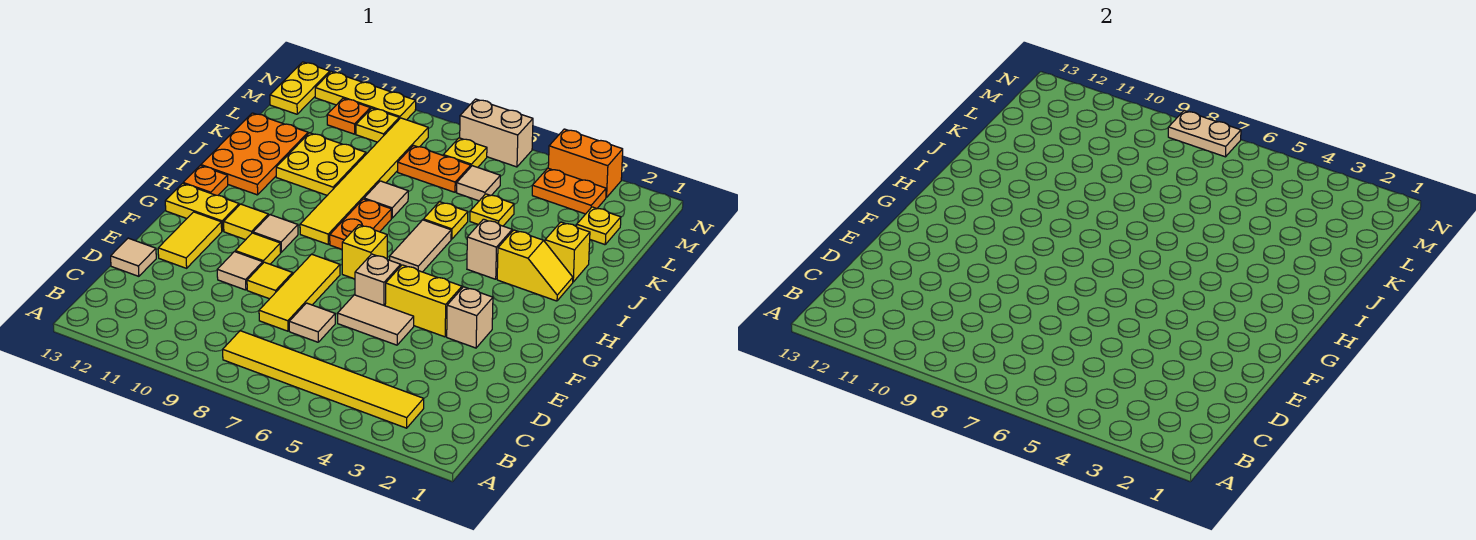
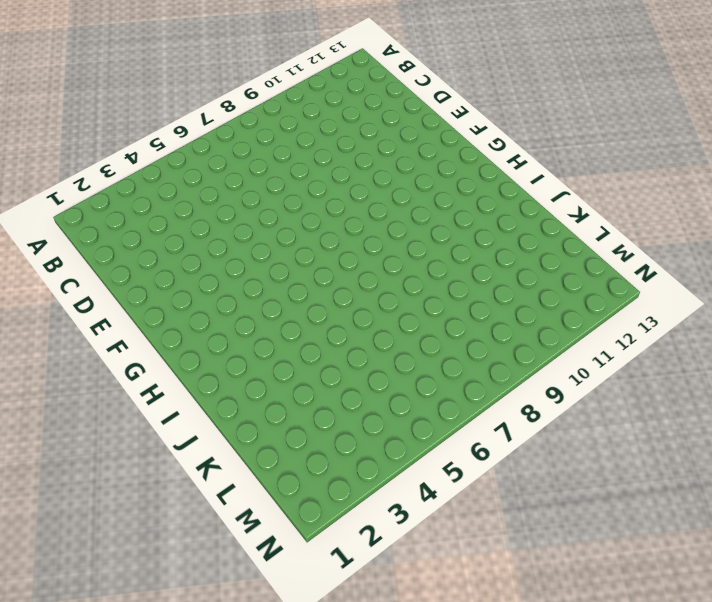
none -> yellow tile B3:B8 level 1
none -> tan tile D7 level 1
none -> yellow tile D8:F8 level 1
none -> tan tile D13 level 1

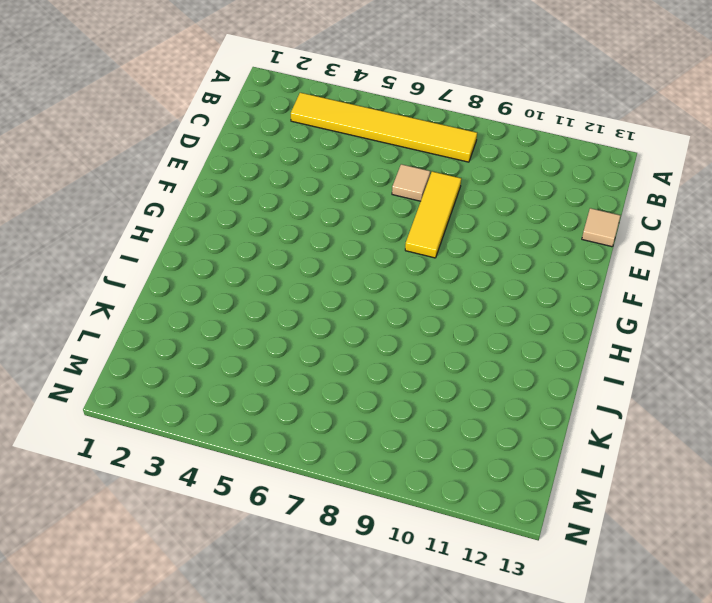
none -> tan tile E5:E6 level 1
none -> yellow tile E9 level 1
none -> tan tile E10 level 1
none -> yellow tile E12:F12 level 1

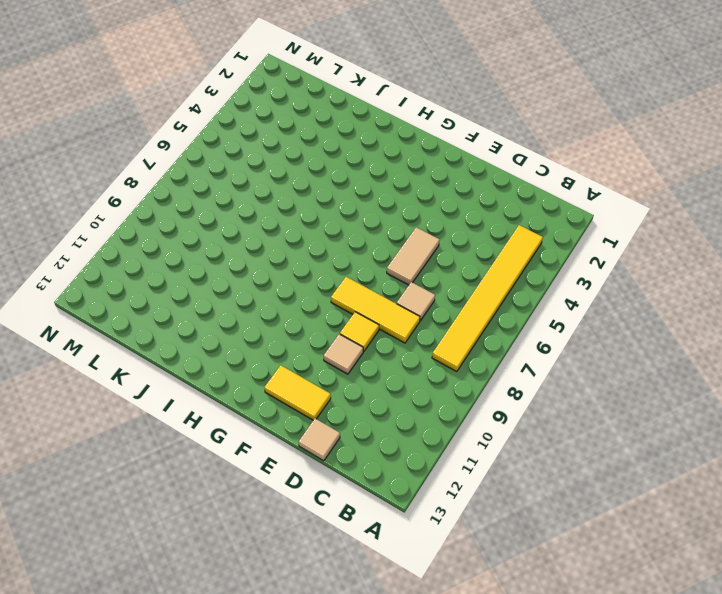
none -> tan brick F3 level 1
none -> yellow brick F4:F5 level 1
none -> tan brick F6 level 1
none -> yellow tile F10 level 1

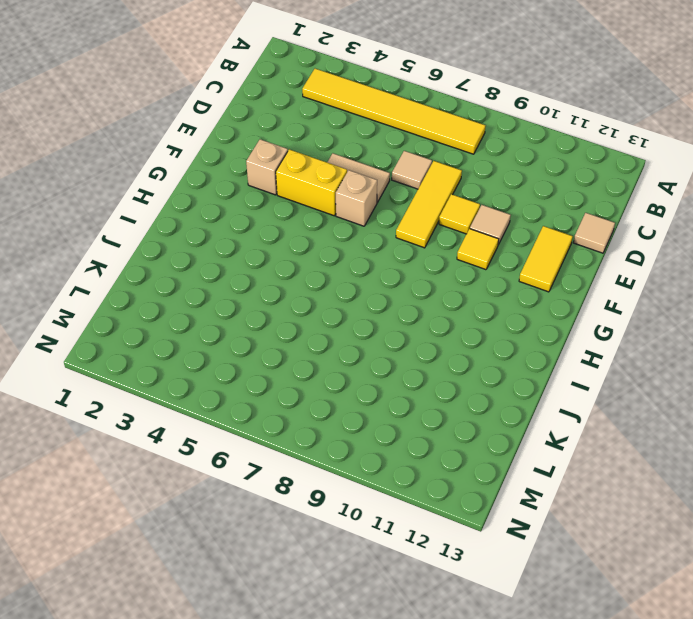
none -> yellow brick G7 level 1
none -> tan tile G10 level 1
none -> yellow tile G11 level 1
none -> yellow plate G12:G13 level 1

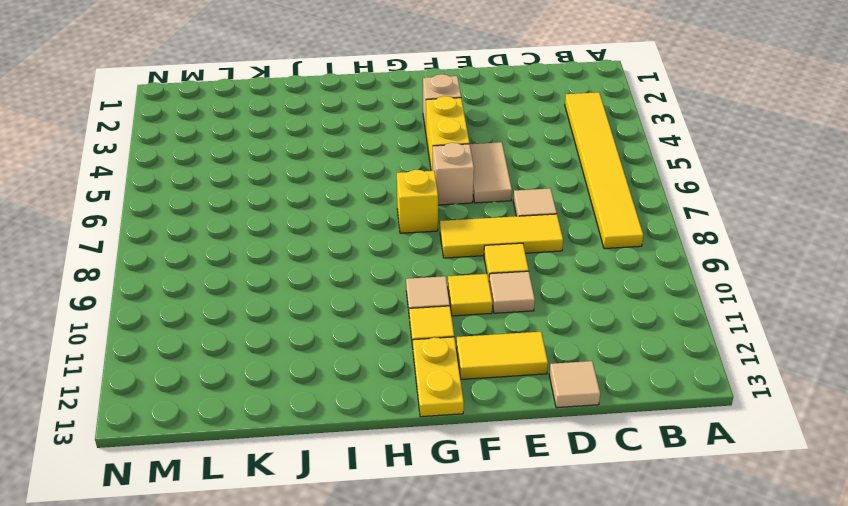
none -> tan tile H6:I6 level 1
none -> orange plate H8:I8 level 1
none -> yellow tile H9:M9 level 1
none -> orange plate H13 level 1

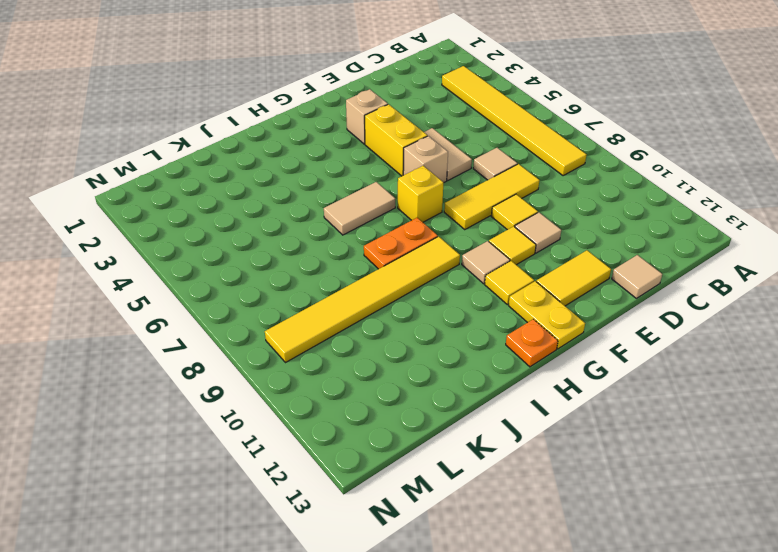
none -> yellow slope I2:I3 level 1 top 3
none -> tan brick I4 level 1
none -> orange plate I12:K13 level 1
none -> yellow brick J2 level 1

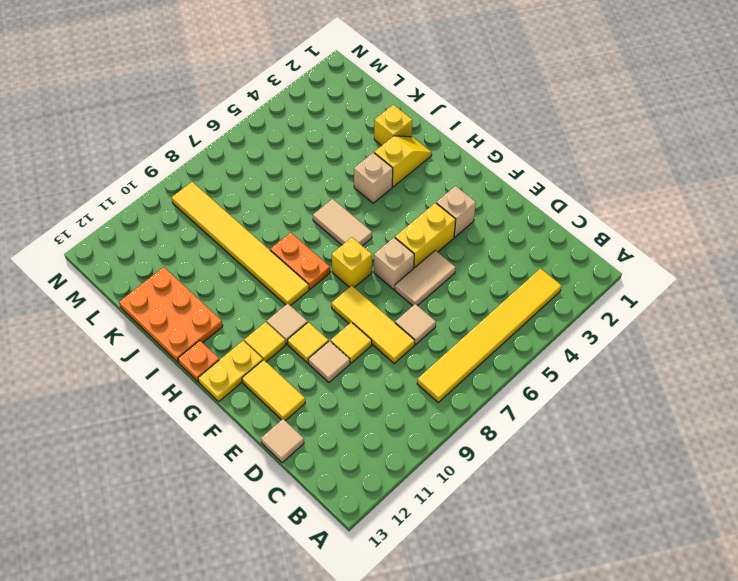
none -> yellow plate J6 level 1
none -> tan tile J8 level 1
none -> yellow plate J10:K11 level 1
none -> yellow plate K5 level 1

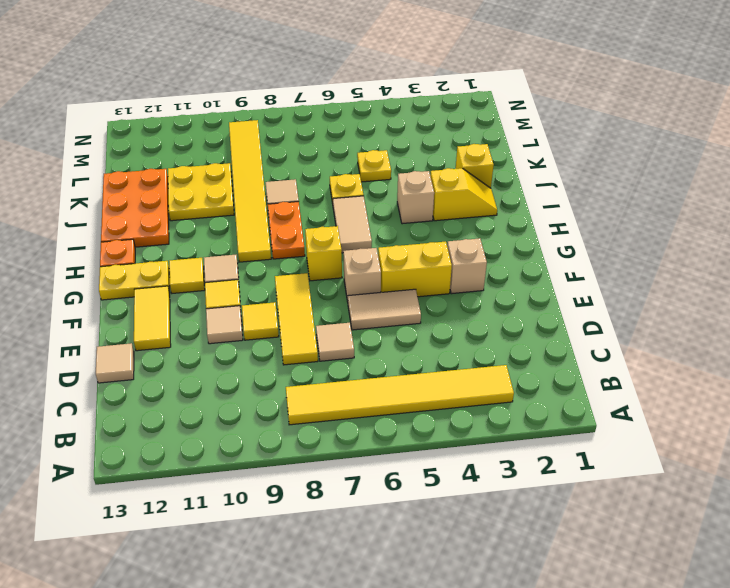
none -> yellow plate L2 level 1
none -> tan tile L6 level 1
none -> orange plate L7:L8 level 1
none -> orange plate M3:M4 level 1

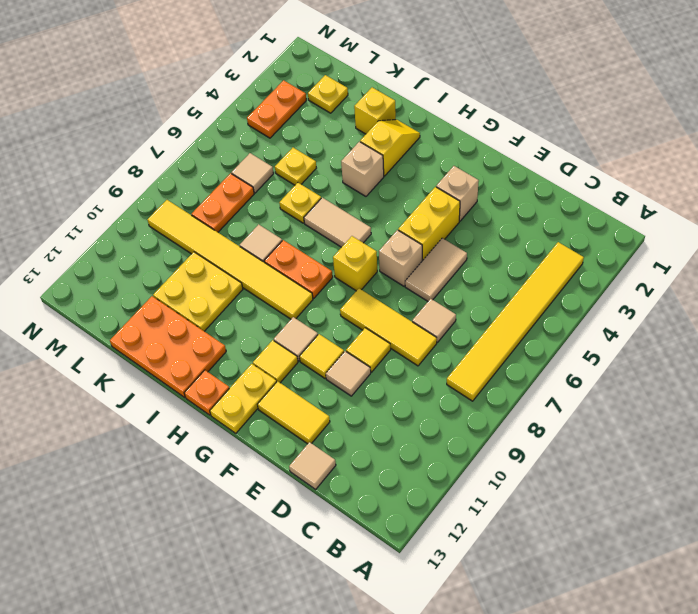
none -> yellow plate M7 level 1
none -> yellow plate M10 level 1
none -> orange plate M11 level 1
none -> yellow plate M13:N13 level 1

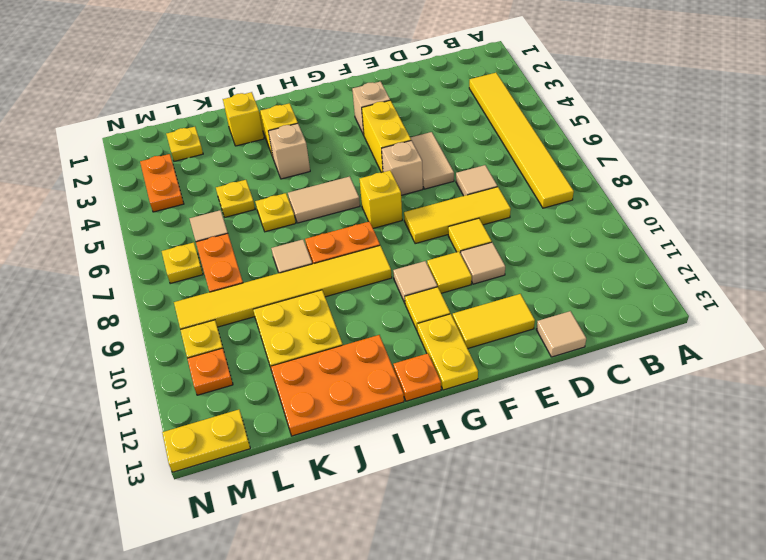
none -> orange brick N3:N4 level 1
none -> tan brick N6:N7 level 1
none -> yellow plate N10:N12 level 1
none -> tan plate N7:N8 level 2

